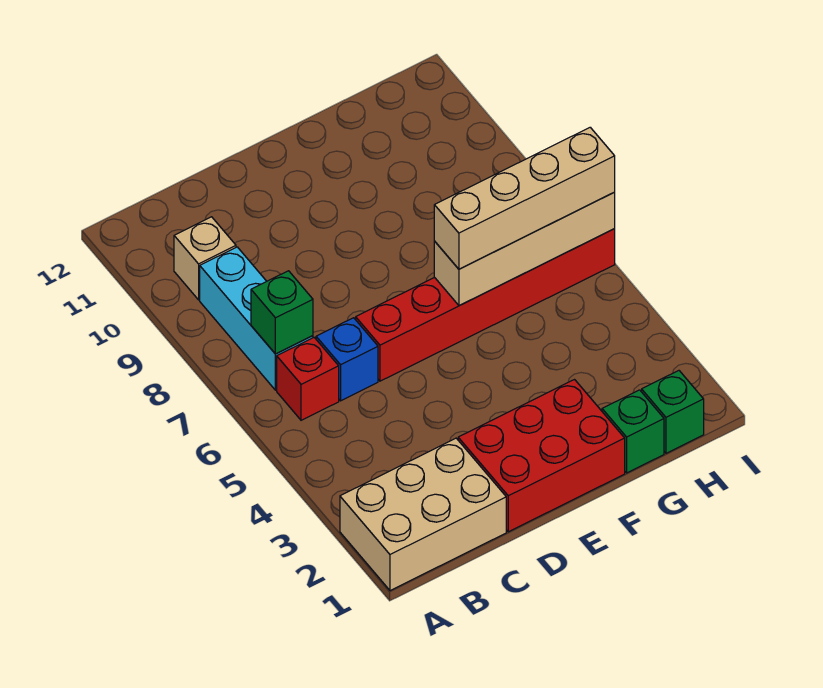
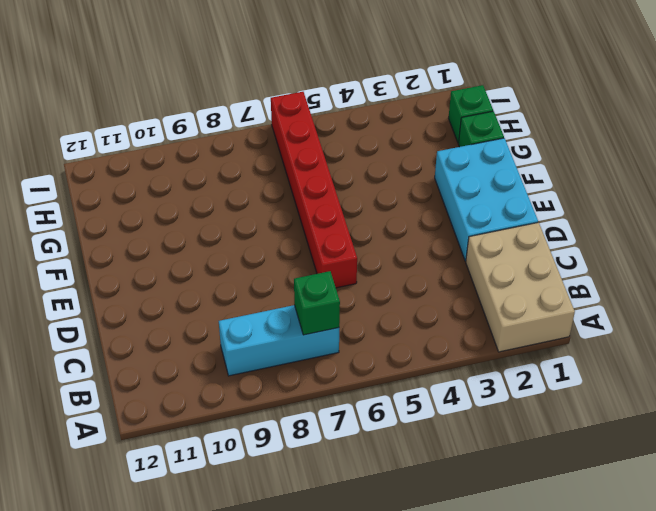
cyan brick D1:F2 level 1 -> red brick D1:F2 level 1
none -> red brick B6 level 1
none -> tan brick B10 level 1
none -> blue brick C6 level 1

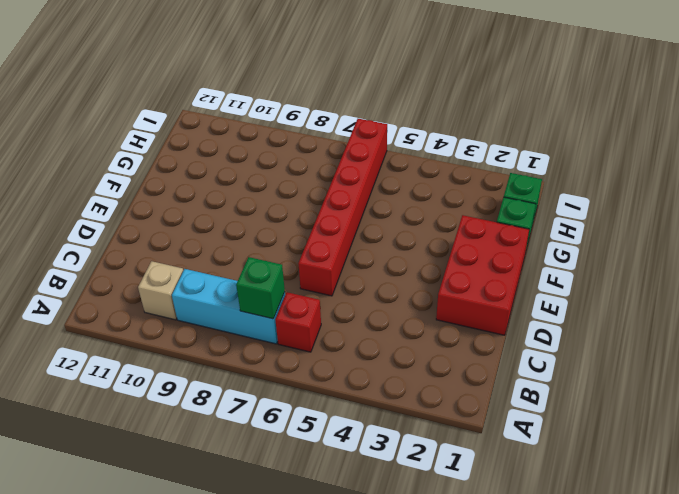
none -> tan brick A1:C2 level 1
none -> blue brick C6 level 1
none -> tan brick F6:I6 level 2

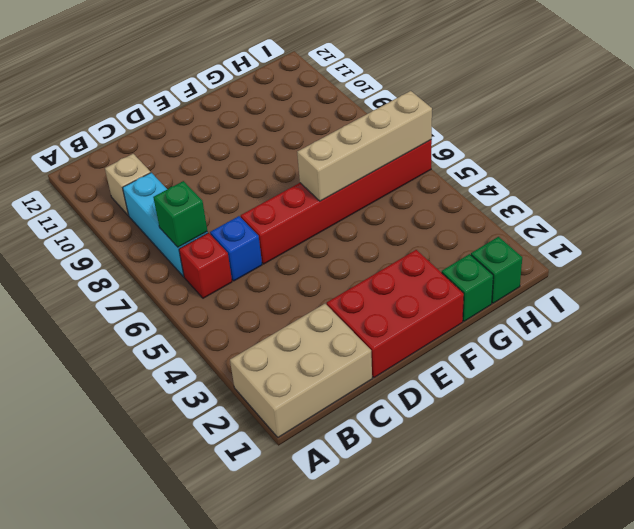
none -> tan brick F6:I6 level 3

